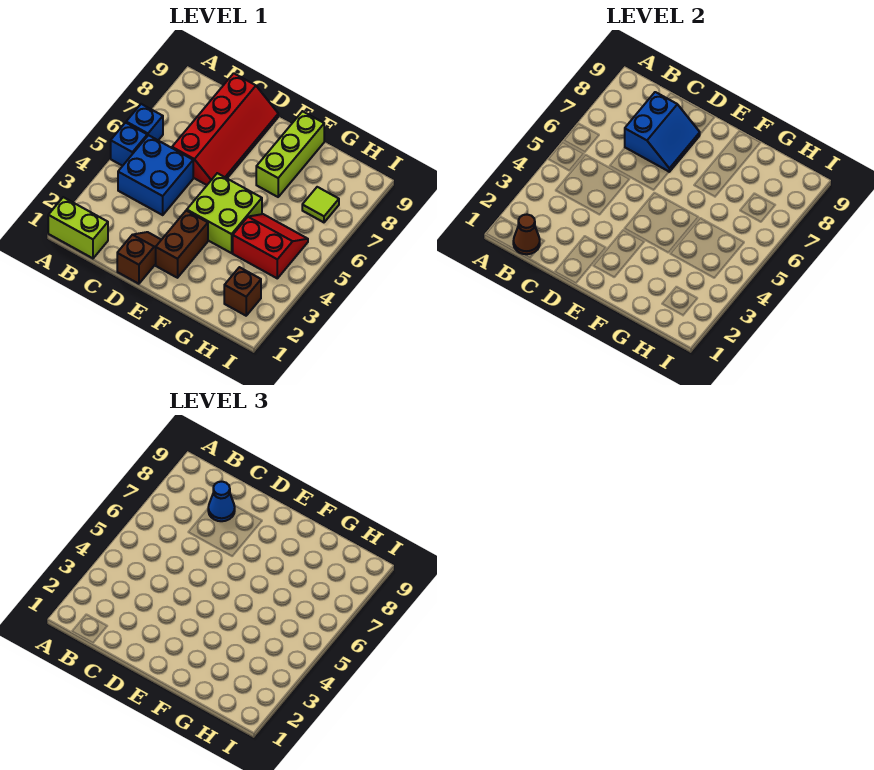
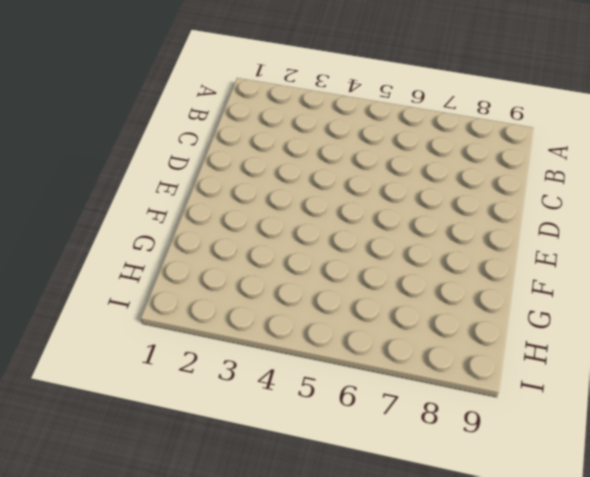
none -> lime brick A1:B1 level 1
none -> blue brick A5 level 1
none -> blue brick A6 level 1

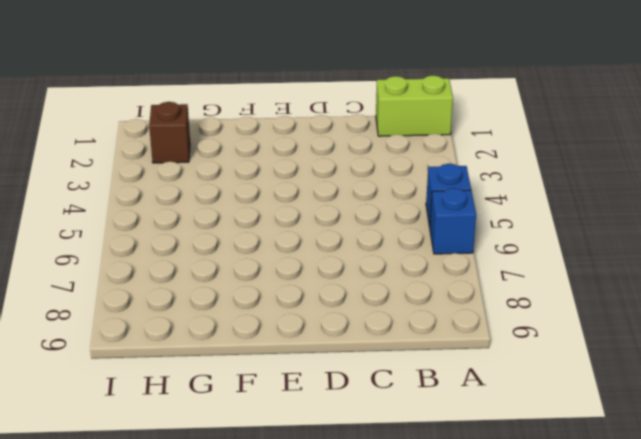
none -> blue brick B4:C5 level 1
none -> red slope C6:D9 level 1 top C
none -> brown slope D1:D2 level 1 top 1

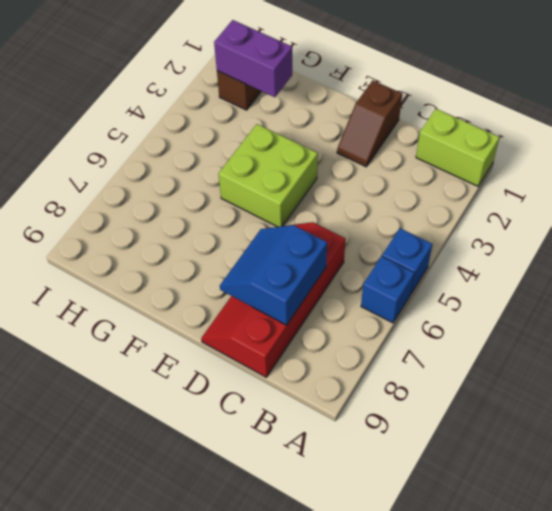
purple brick G2:H2 level 2 -> none
none -> blue brick B4:C5 level 1
none -> brown brick E2:E3 level 1
none -> lime brick F7:F9 level 1

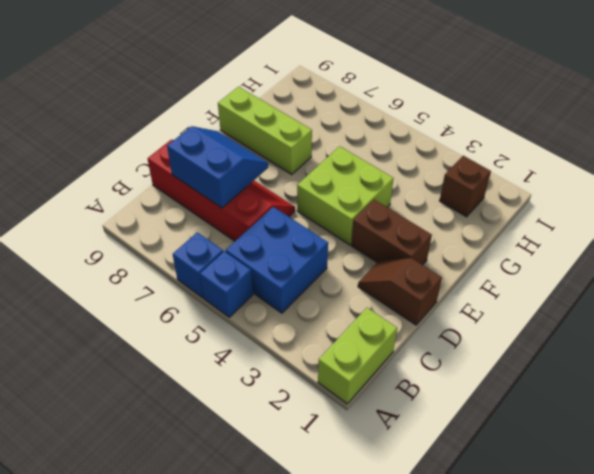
none -> red slope G4:H5 level 1 top 4
none -> lime tile H7 level 1
none -> brown cone B1 level 2

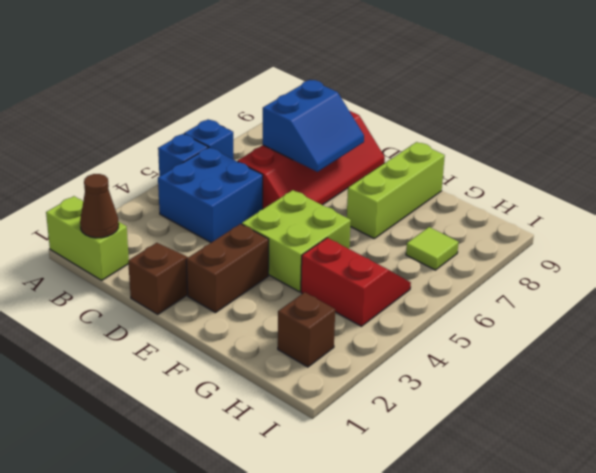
none -> blue cone C8 level 3

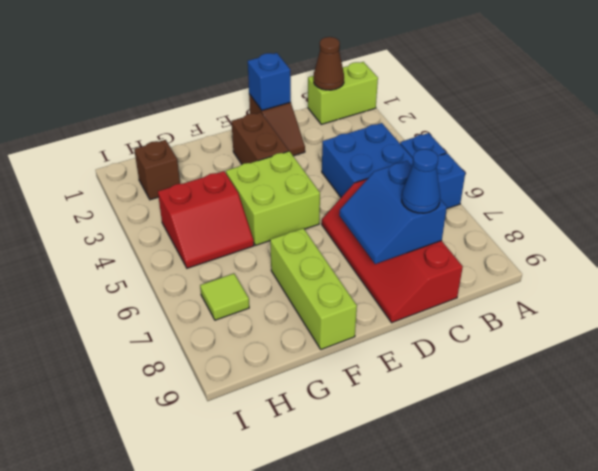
blue brick D1 level 2 -> none

